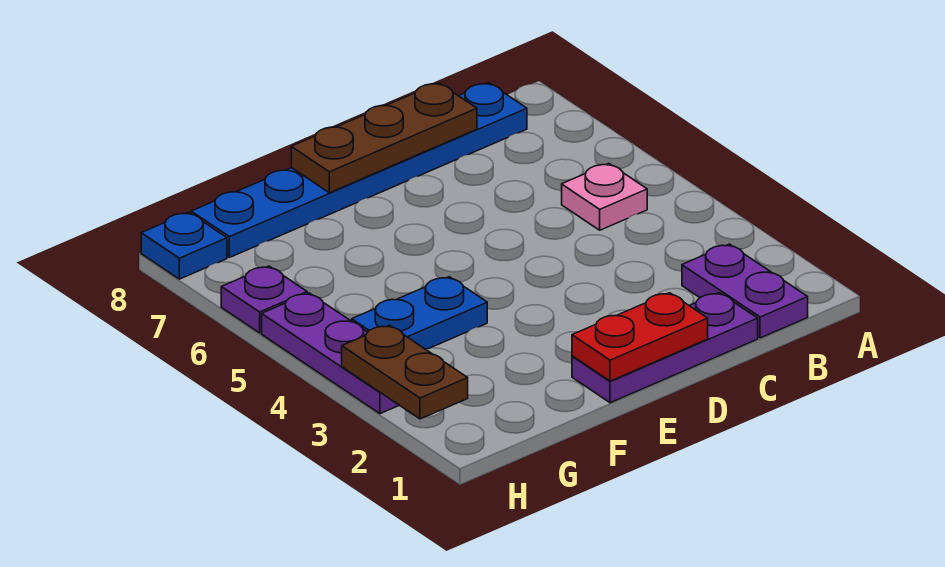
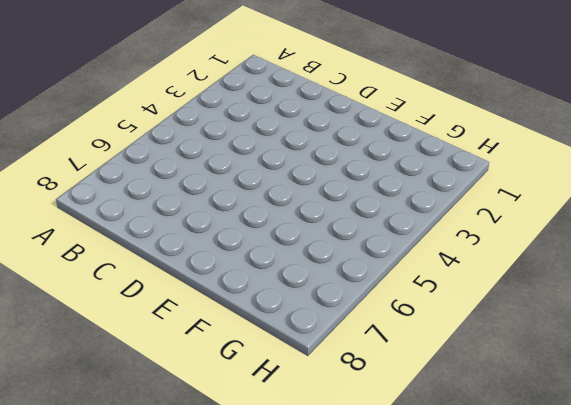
none -> purple plate B1:B2 level 1
none -> pink plate B5 level 1

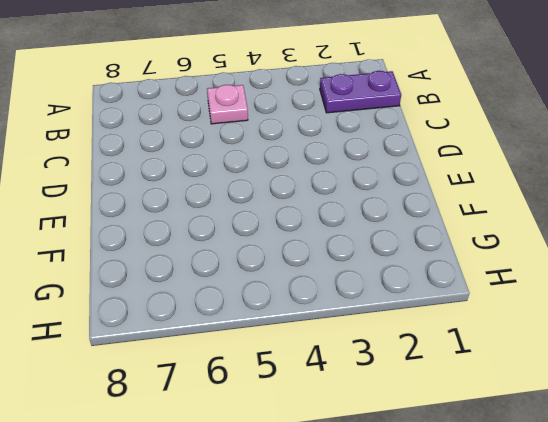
none -> blue plate B8:G8 level 1
none -> purple plate C1:E1 level 1

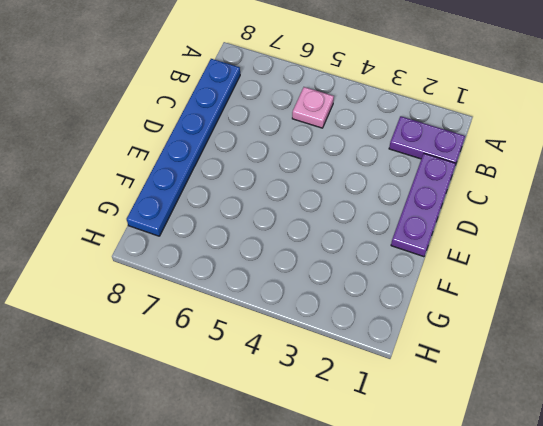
none -> blue plate F4:G4 level 1
none -> purple plate H3:H5 level 1

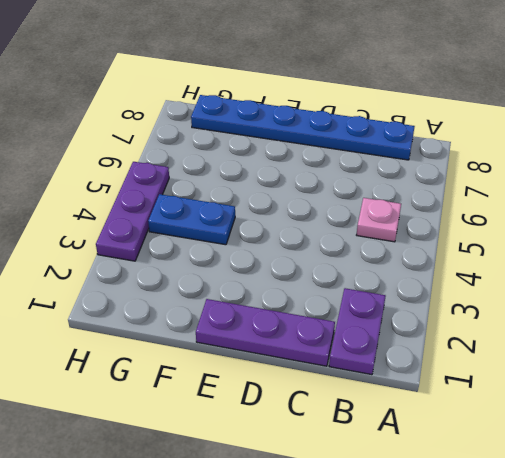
none -> purple plate H6 level 1
none -> blue plate H8 level 1

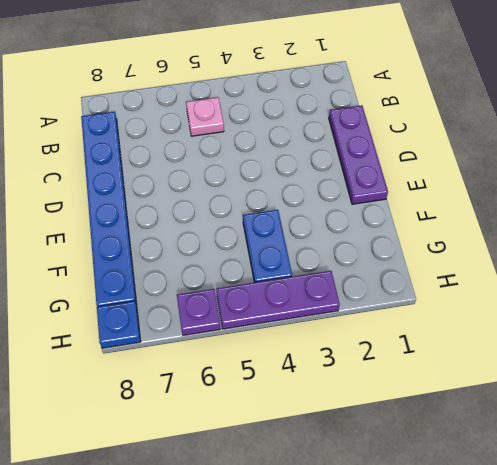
none -> purple plate B1:B2 level 1
none -> brown plate C8:E8 level 2

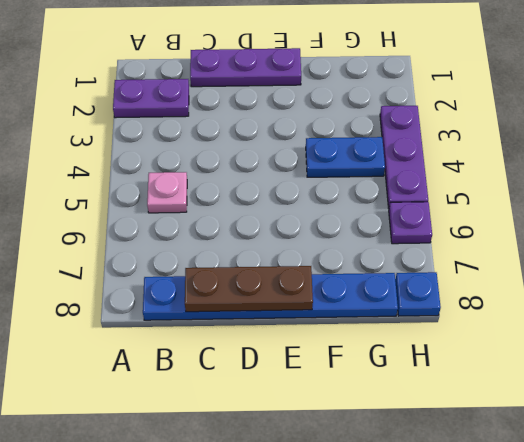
purple plate A2:B2 level 1 -> purple plate B1:B2 level 1
none -> red plate D1:E1 level 2
none -> brown plate H2:H3 level 2

